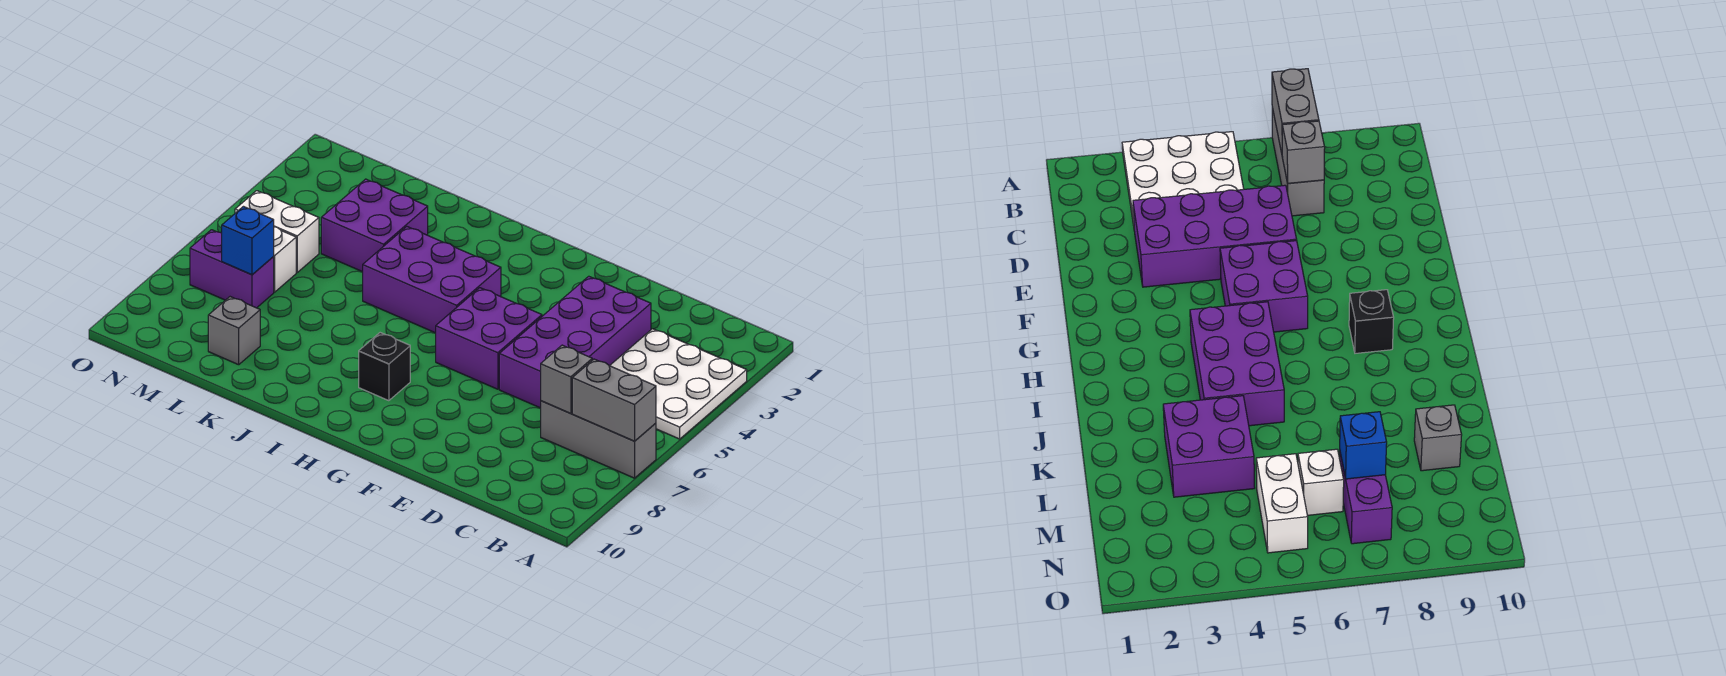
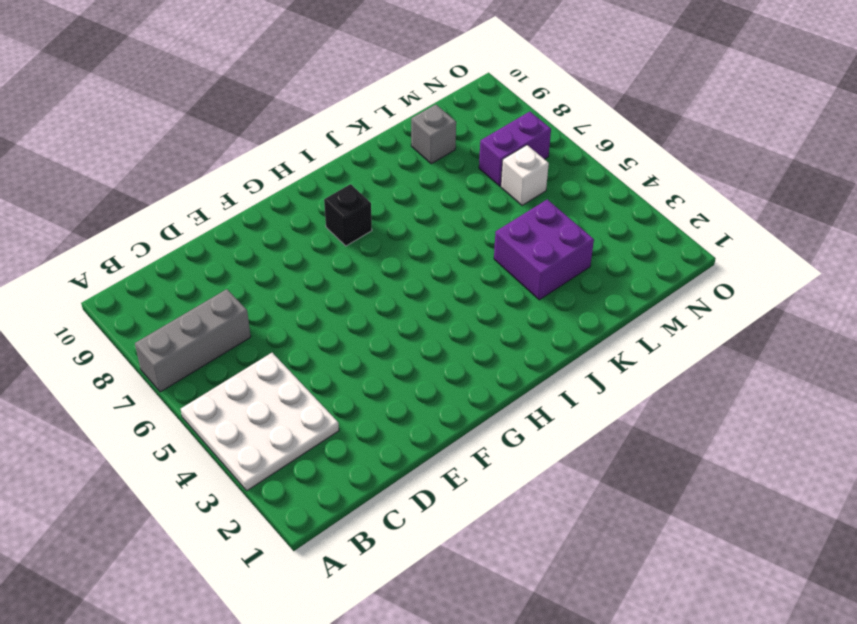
none -> purple brick D3:E6 level 1
none -> purple brick F5:G6 level 1
none -> purple brick H4:J5 level 1

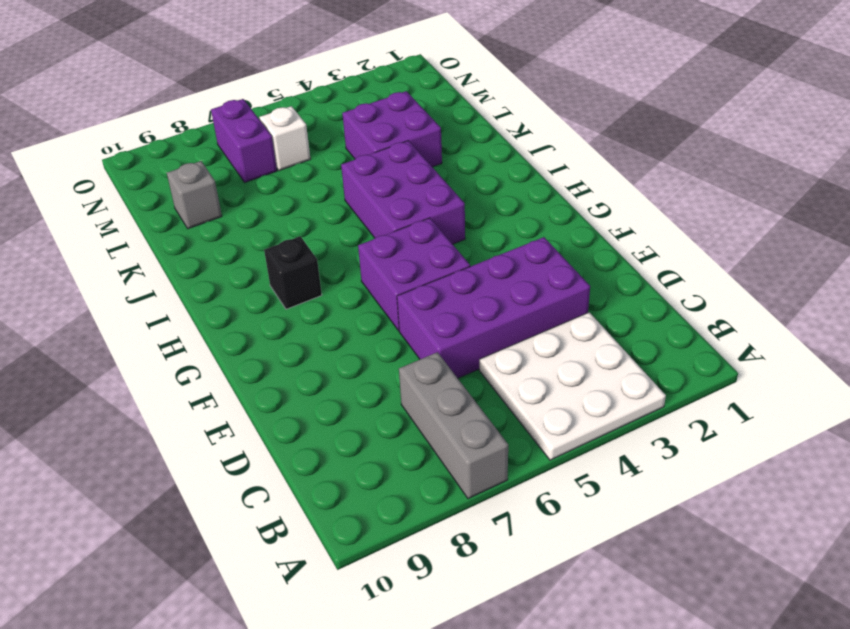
none -> white brick M5:N5 level 1
none -> grey brick A7:B7 level 2
none -> grey brick C7 level 2

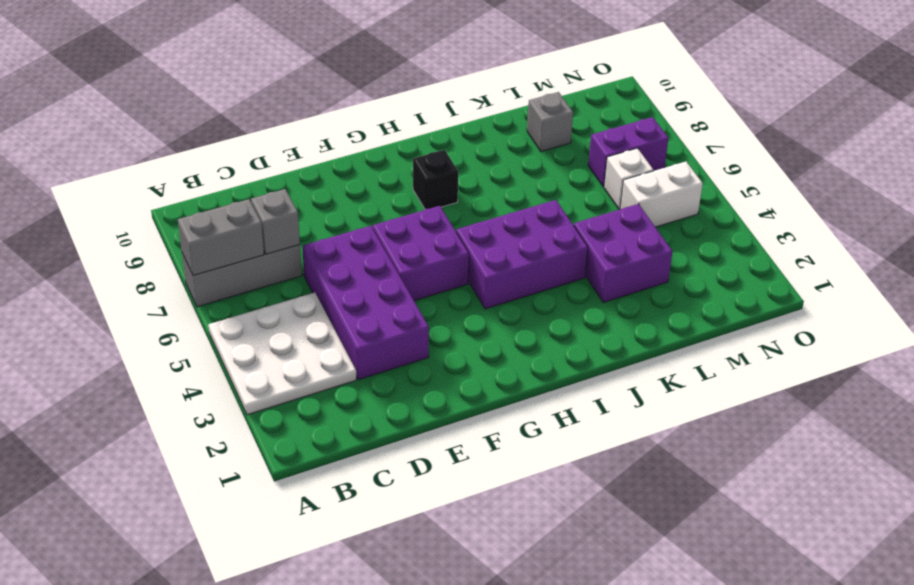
none -> blue brick M7 level 2

